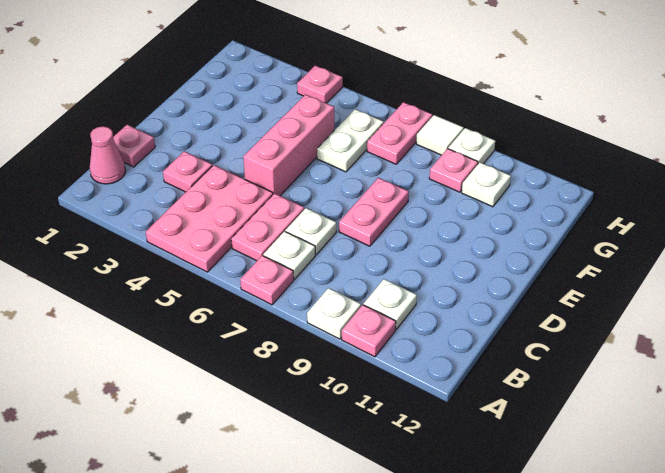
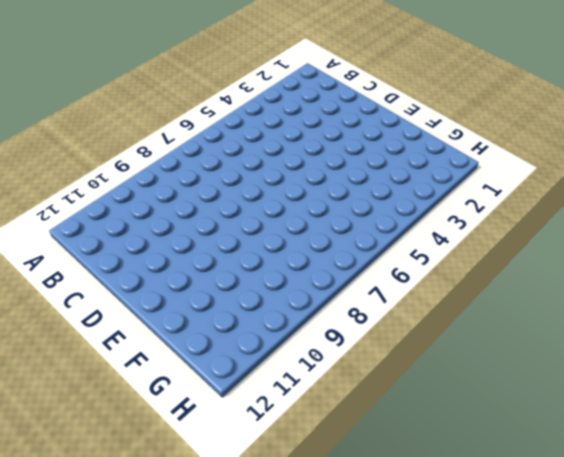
none -> pink plate A4:C5 level 1
none -> pink plate A7 level 1
none -> white plate A9 level 1

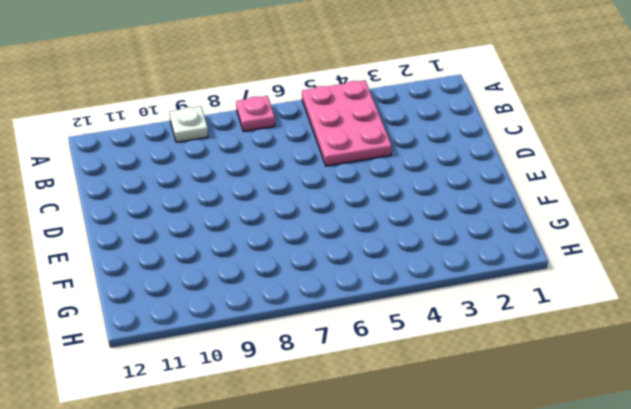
none -> pink plate A10 level 1
none -> pink cone B1 level 1
none -> pink plate B6:C6 level 1

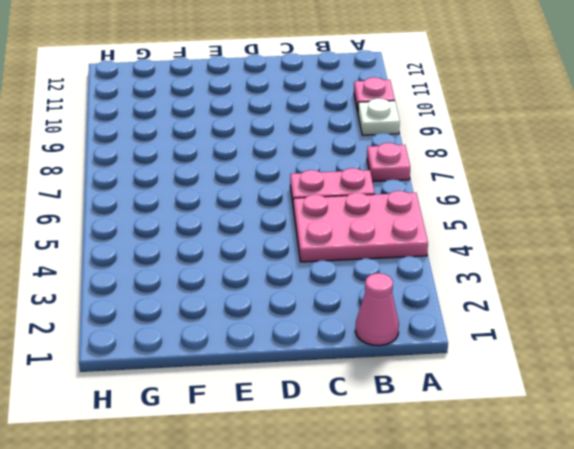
none -> white plate B7 level 1
none -> white plate B10 level 1
none -> pink plate C1 level 1

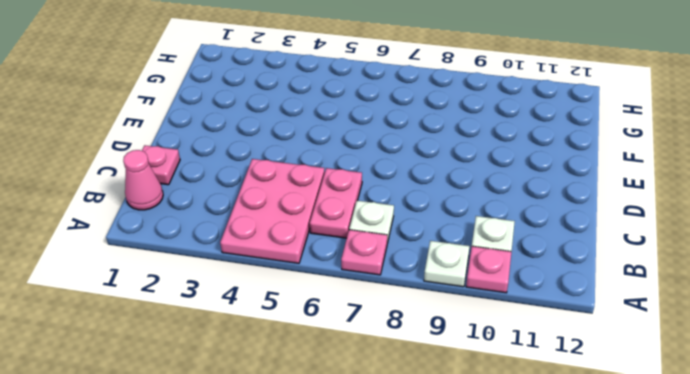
none -> pink plate C3 level 1
none -> white plate C7 level 1
none -> pink brick D5:F5 level 1

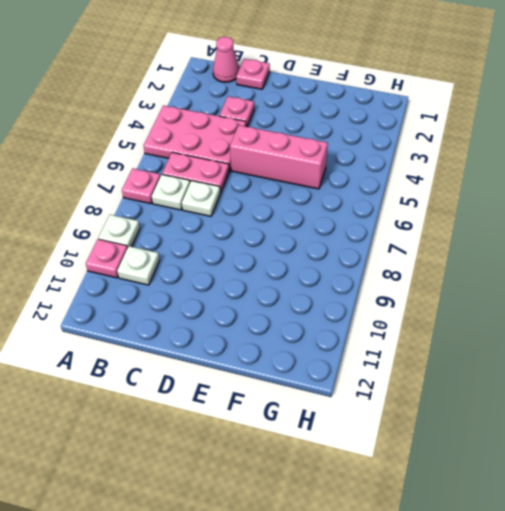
none -> pink plate D8:E8 level 1
none -> white plate F6:G6 level 1
none -> pink plate G7:H7 level 1

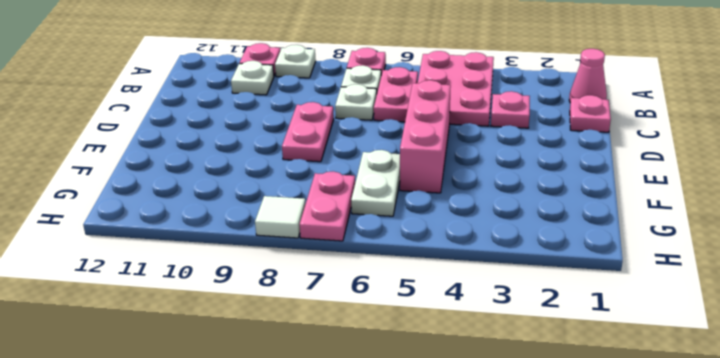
none -> pink plate G9 level 1
none -> white plate G10 level 1
none -> pink plate H4 level 1

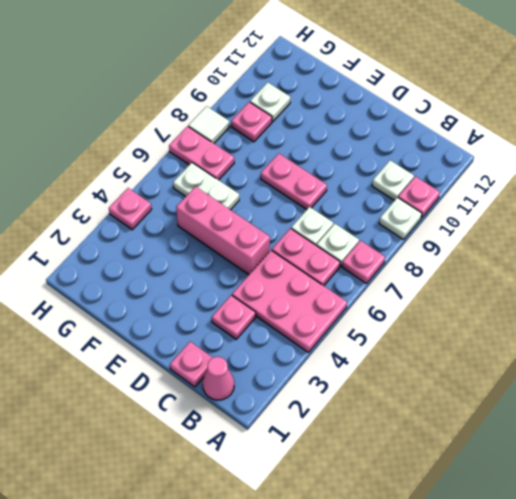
none -> white plate H9 level 1

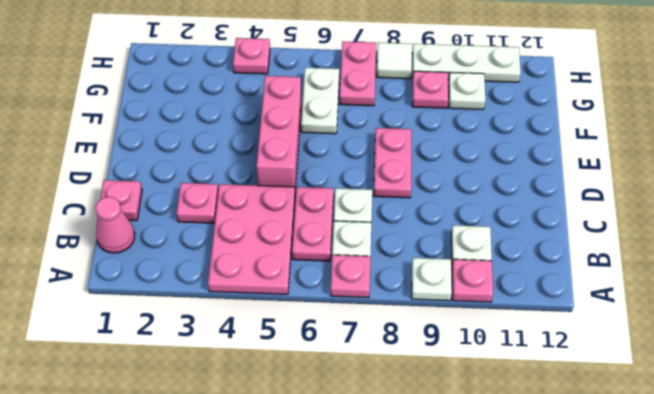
white plate H9:H11 level 1 -> white plate H9 level 1

